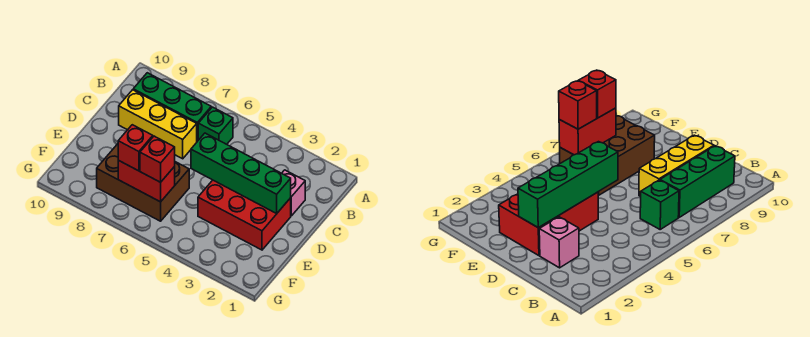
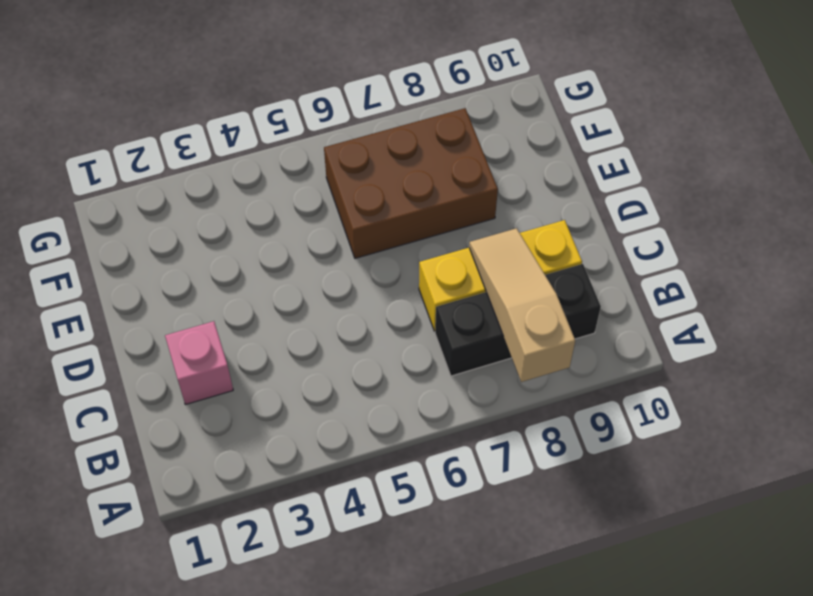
tan slope A8:C8 level 2 top A -> none
black brick B7:B9 level 1 -> green brick B7:B9 level 1
none -> green brick B6 level 1
none -> red brick D2:E4 level 1

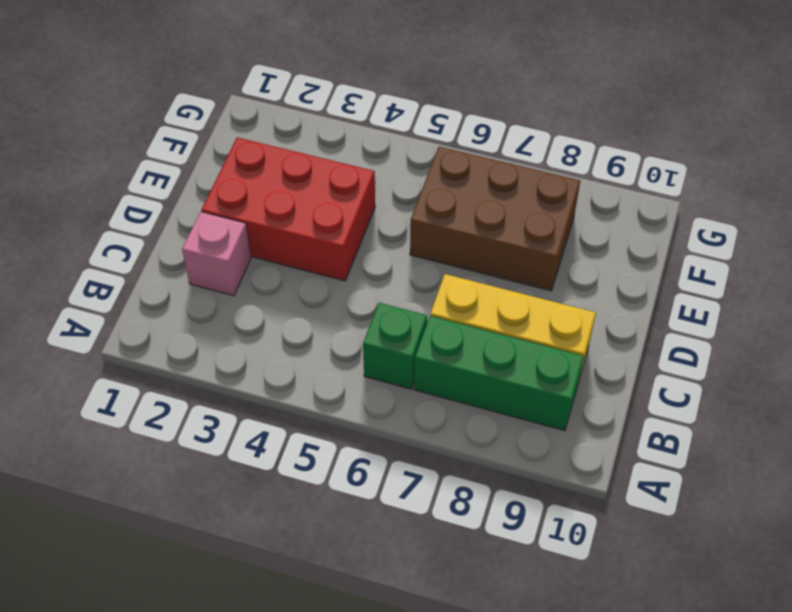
none -> green brick D2:D5 level 2
none -> red brick F6:F7 level 2

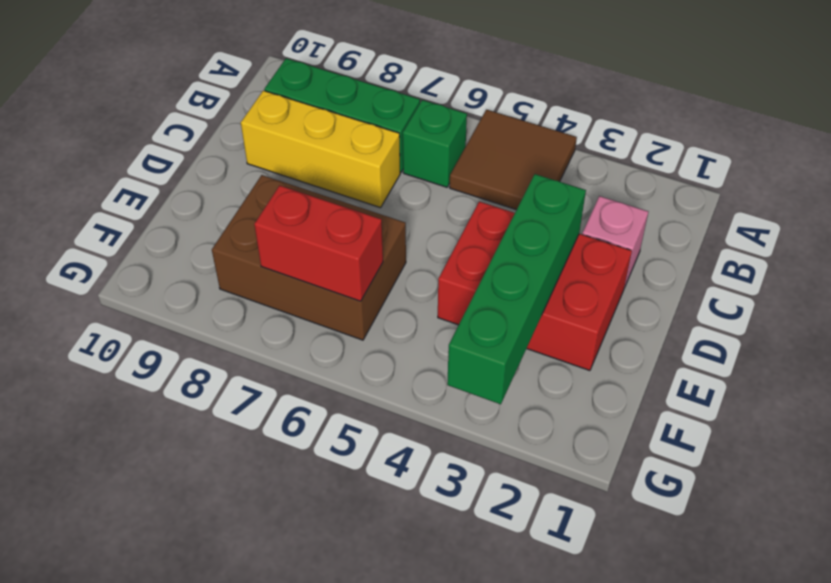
brown tile A4:B5 level 1 -> none
green brick D3:G3 level 2 -> green brick D2:D5 level 2
none -> red brick F6 level 3
none -> red brick F7 level 3

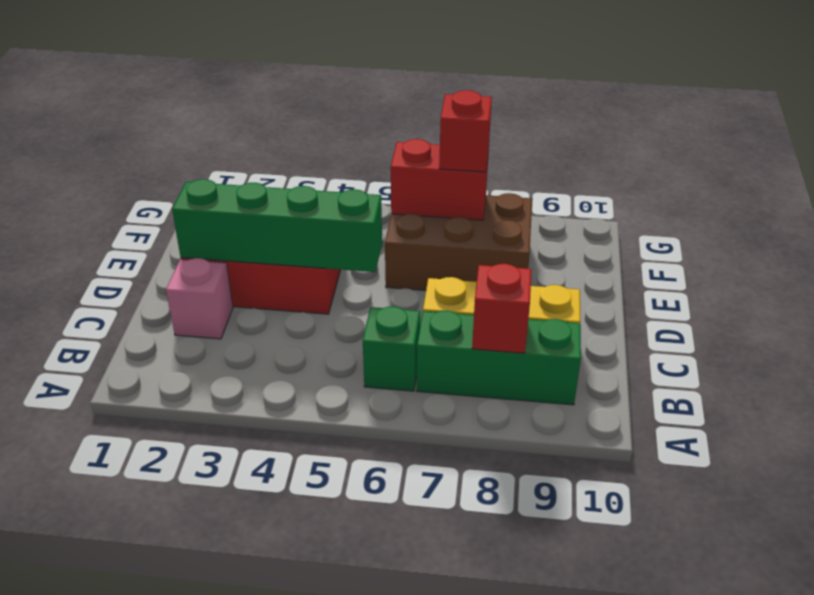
red brick B8 level 2 -> red brick F6 level 3

